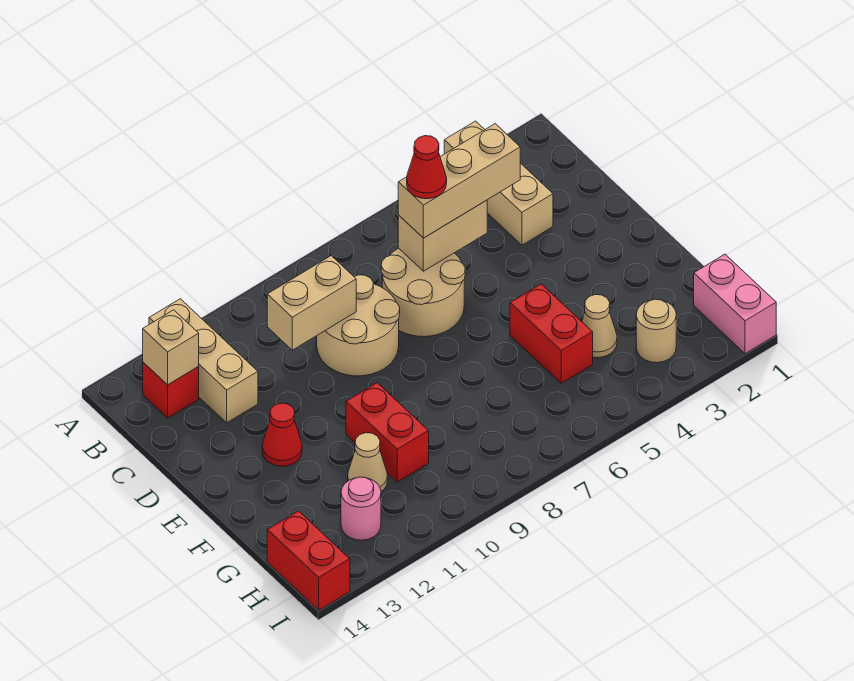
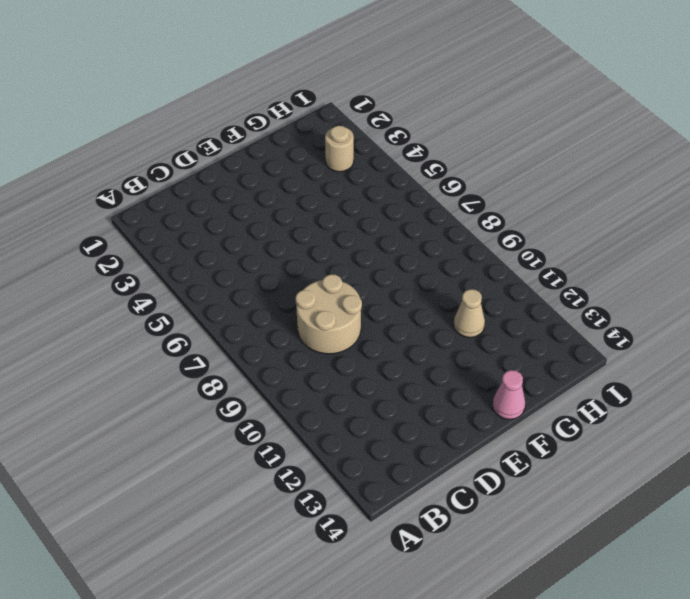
pink cone F14 level 1 -> none
none -> tan brick A3:C3 level 1
none -> tan brick A12:C12 level 1
none -> red brick B13 level 1

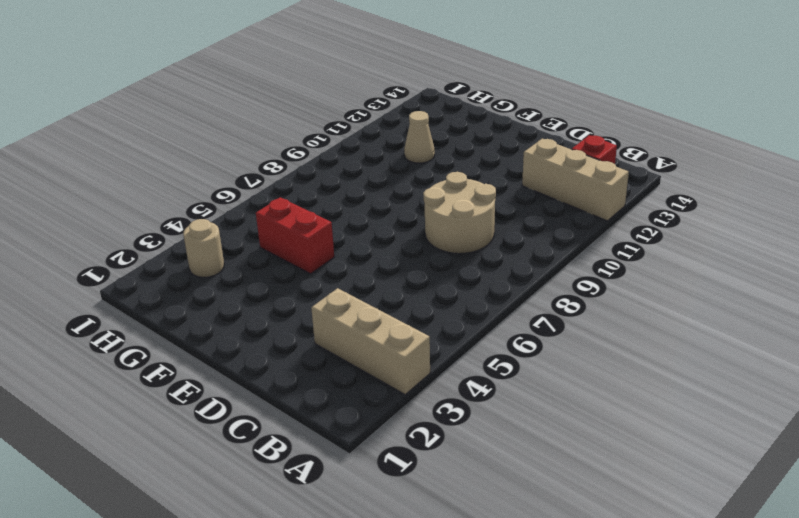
none -> tan round brick C6:D7 level 1
none -> red cone E12 level 1
none -> red brick F10:G10 level 1

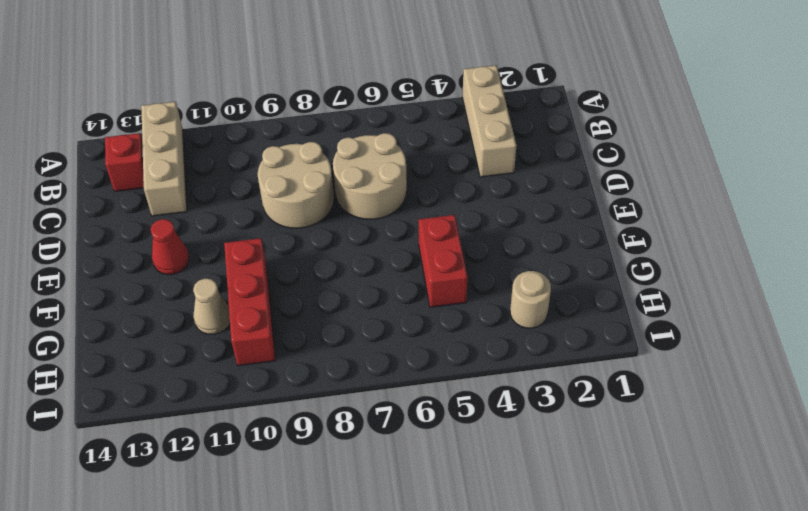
red brick F10:H10 level 1 -> red brick F10:G10 level 1
none -> tan cone G4 level 1
none -> pink brick H1:I1 level 1
none -> pink round brick H12 level 1

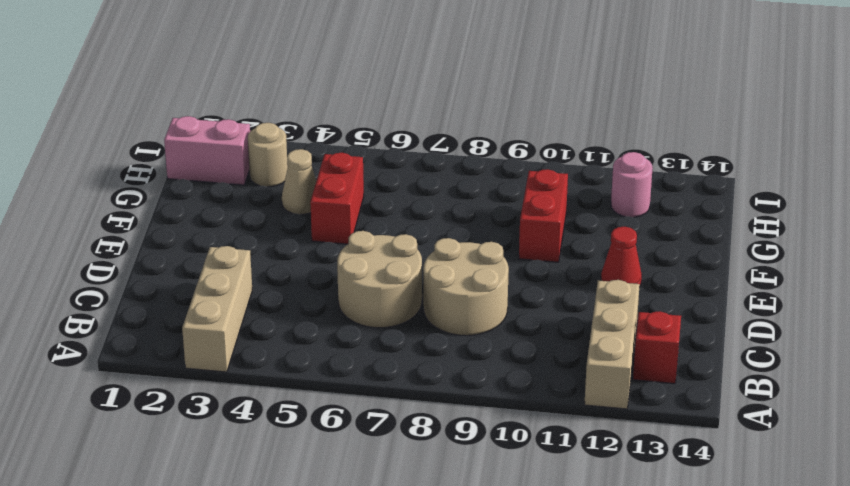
pink brick H1:H2 level 1 -> pink brick H1:I1 level 1
none -> tan cone G11 level 1
none -> red brick H14:I14 level 1
none -> tan brick B13 level 2

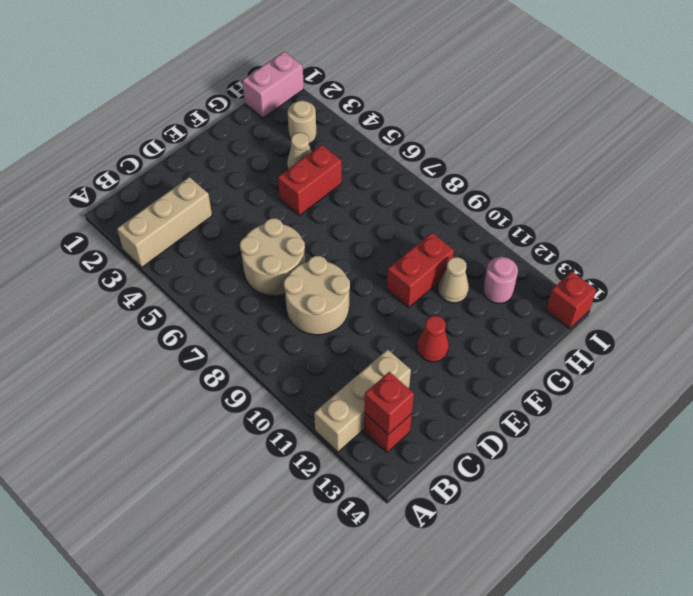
red brick B13 level 2 -> tan brick B13 level 2
red brick I14 level 1 -> red brick H14:I14 level 1
none -> tan brick C5:C6 level 2
none -> tan brick C9:C10 level 2
none -> tan brick C4:C6 level 3

